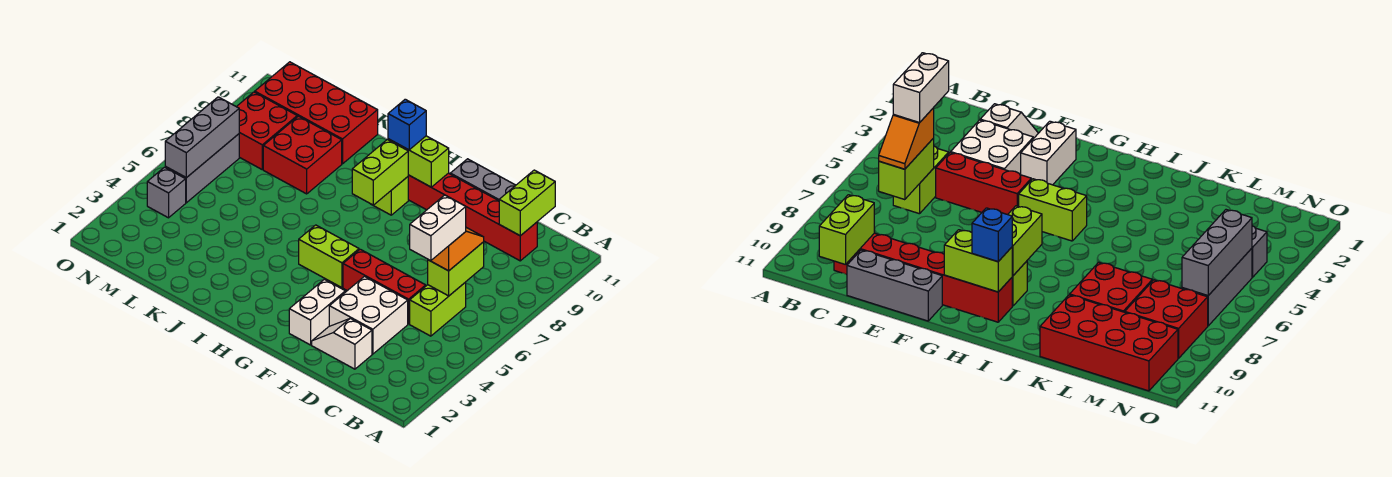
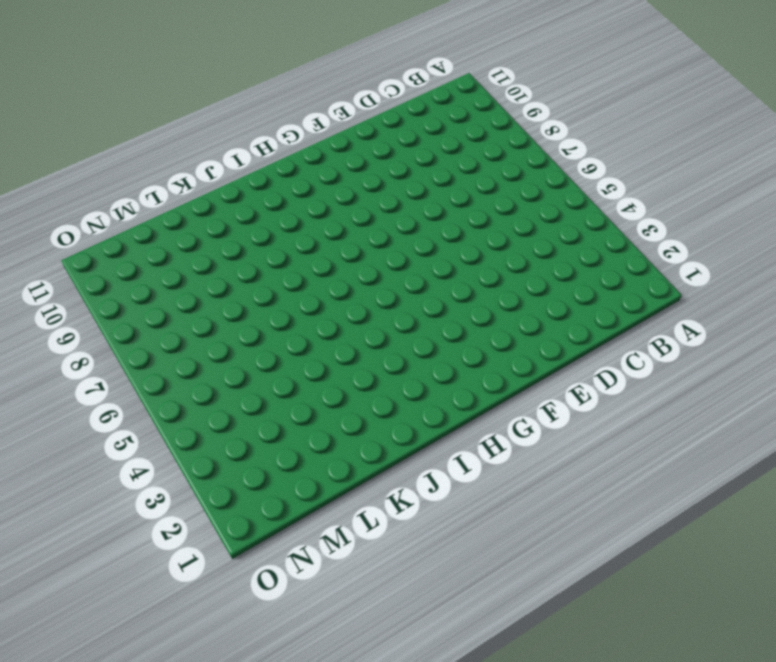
none -> lime brick C5:C6 level 1
none -> red brick C10:H10 level 1
none -> white slope D2:E2 level 1 top D

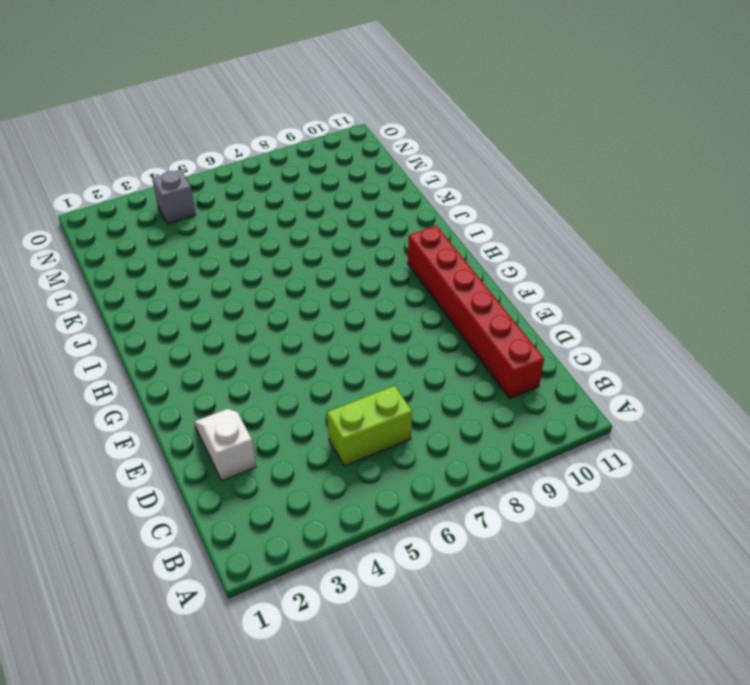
none -> white brick D3:E4 level 1
none -> red brick D5:F5 level 1
none -> grey brick D11:F11 level 1

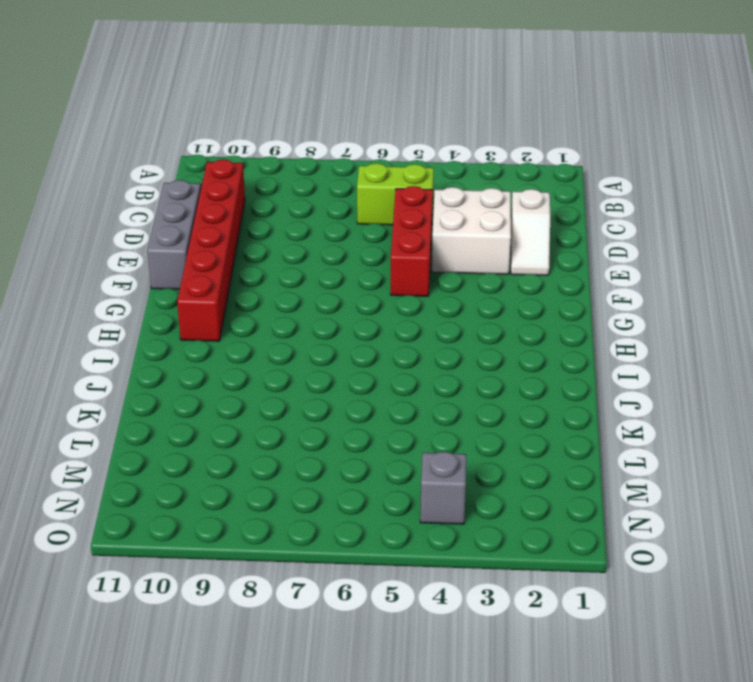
none -> white brick F2:F3 level 1
none -> lime brick G5:H5 level 1
none -> lime brick H9 level 1

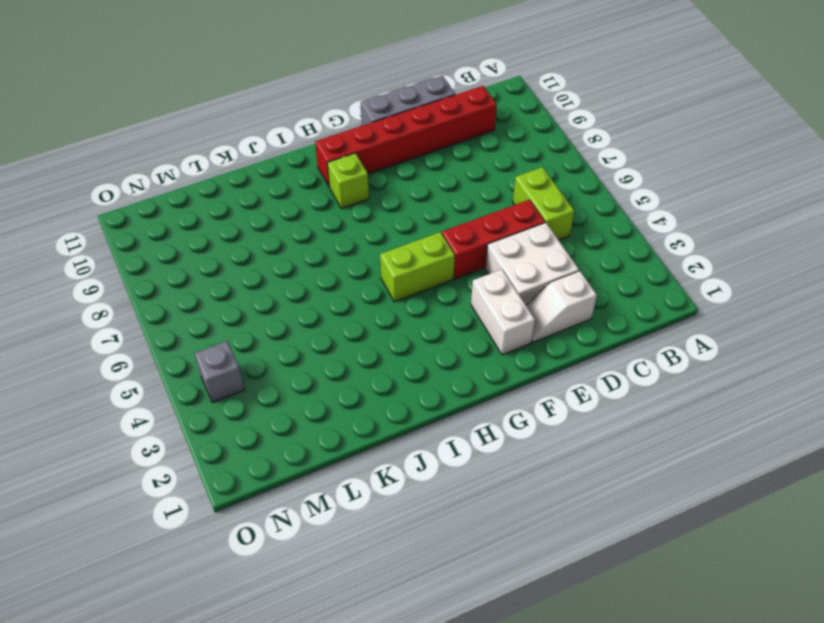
none -> red brick K8:L9 level 1
none -> red brick K10:N11 level 1
none -> red brick M8:N9 level 1

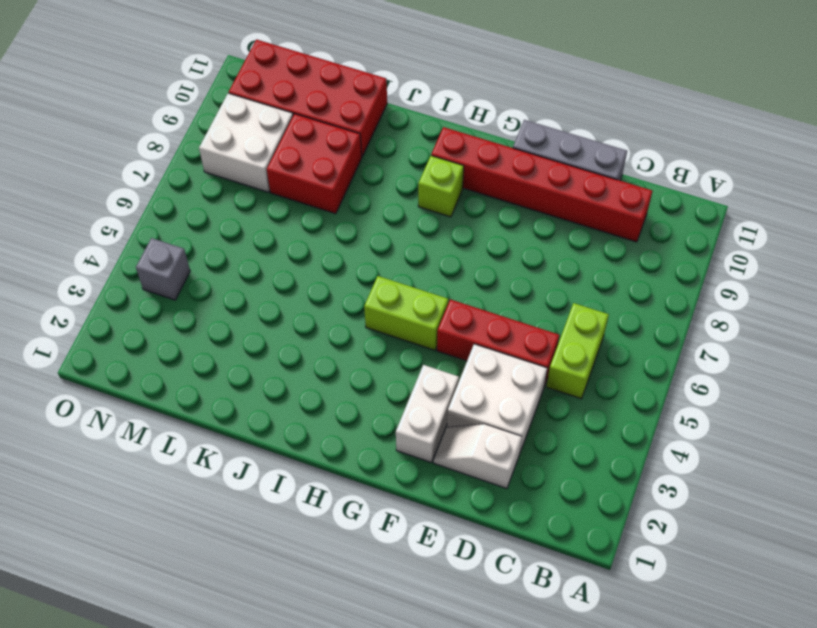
white brick M8:N9 level 1 -> red brick M8:N9 level 1
none -> grey brick N5:N7 level 1
none -> lime brick C6:C7 level 2
none -> lime brick C10:C11 level 2

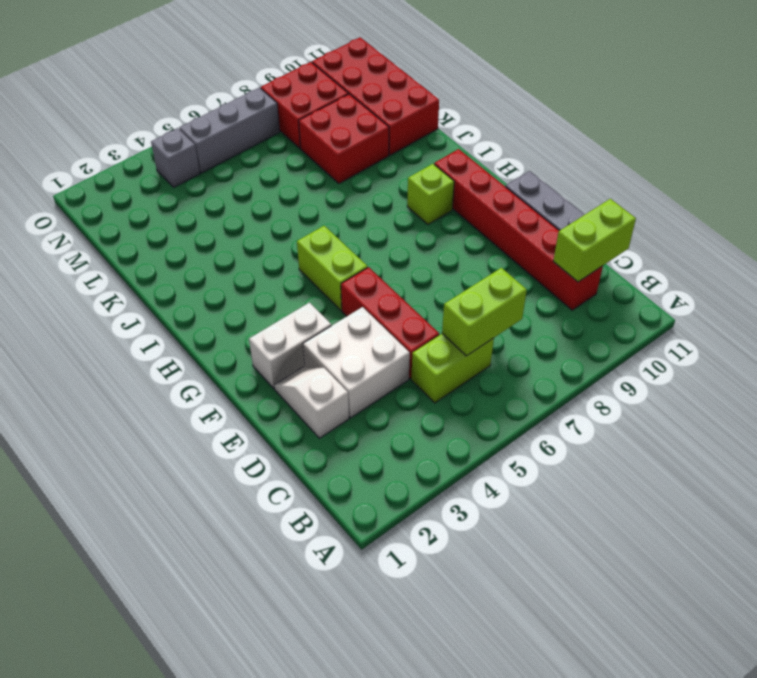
none -> lime brick G10:H10 level 2
none -> lime brick H8:H9 level 2
none -> grey brick N5:N7 level 2

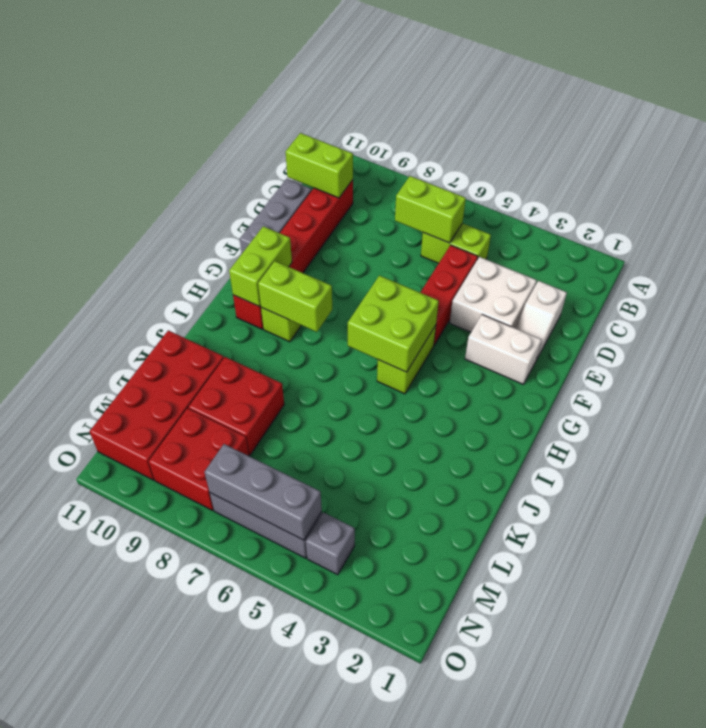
lime brick G5:H6 level 2 -> none
none -> orange slope C6:C7 level 3 top 6
none -> blue brick H10 level 3
none -> white brick C5:C6 level 4

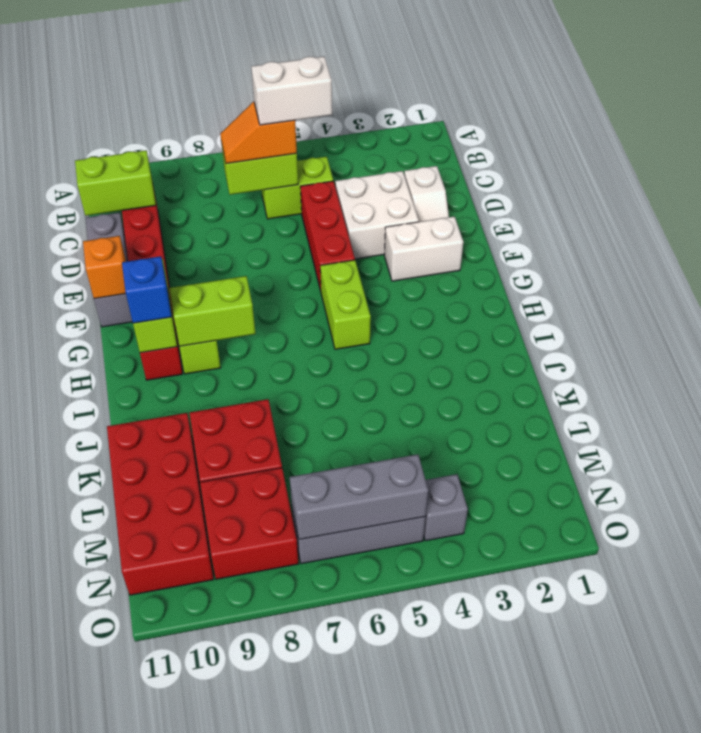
orange brick F11 level 2 -> none

